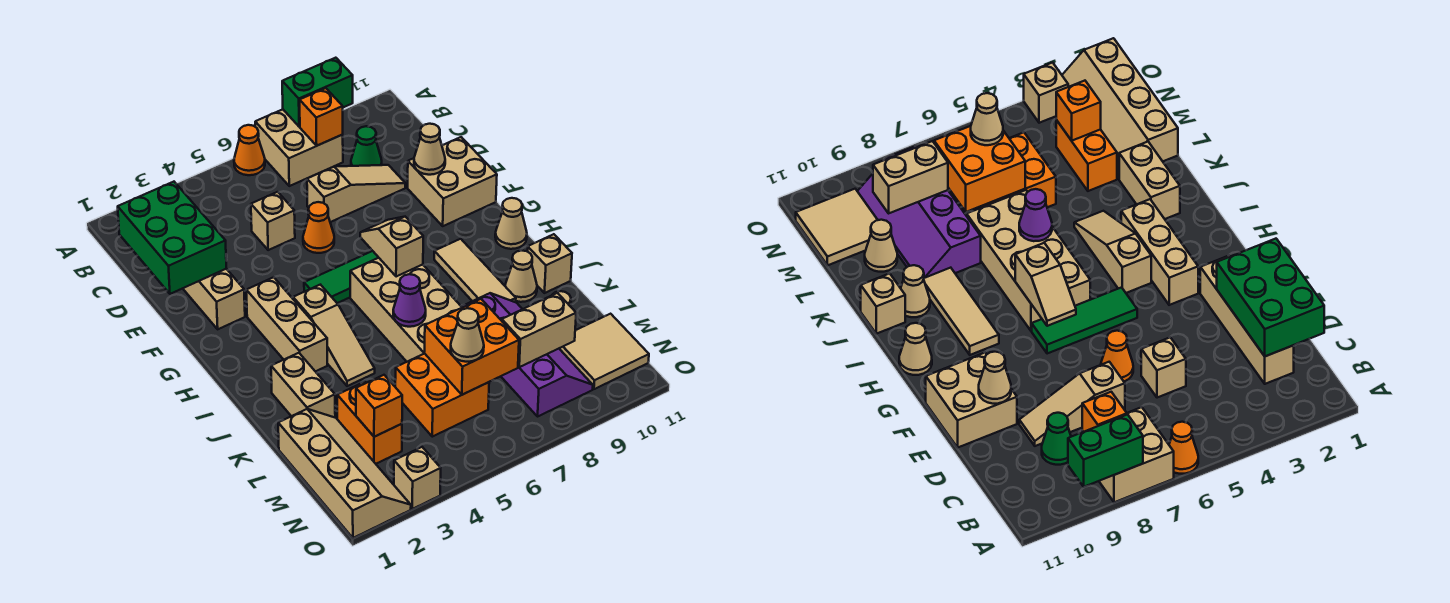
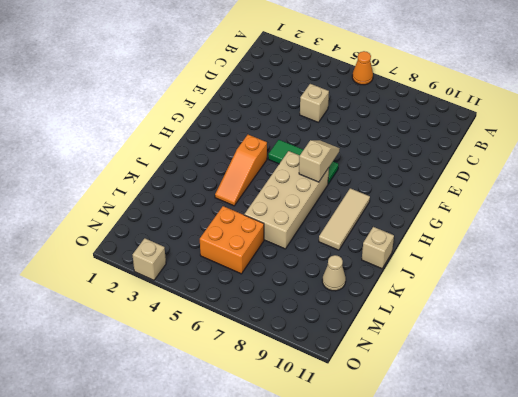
orange slope H4:J4 level 1 top H -> tan slope H4:J4 level 1 top H
none -> tan brick A7:B8 level 1
none -> tan brick C2:F2 level 1
none -> green cone C9 level 1
none -> tan slope D7:D9 level 1 top 7

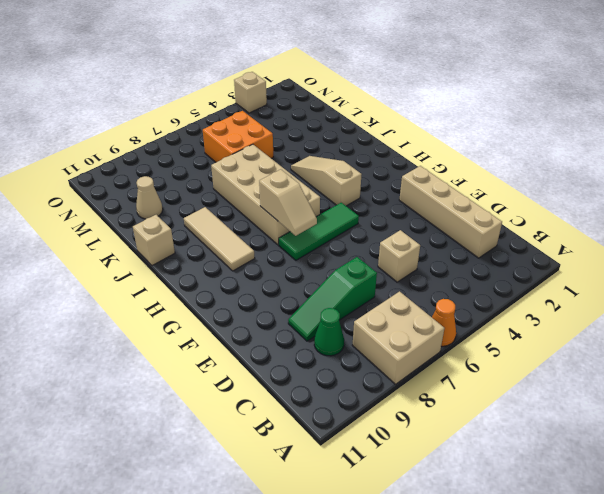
green slope D7:D9 level 1 top 7 -> tan slope D7:D9 level 1 top 7
none -> orange cone E6 level 1
none -> tan brick E10:F11 level 1
none -> tan brick G3:I3 level 1
none -> tan cone H11 level 1

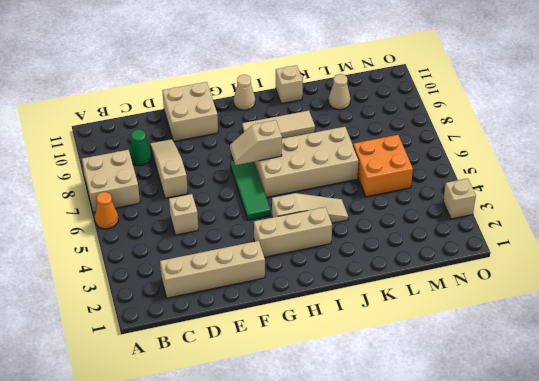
none -> orange cone E6 level 1
none -> tan brick J2:K2 level 1
none -> tan cone J10 level 1
none -> purple slope K8:N9 level 1 top 8

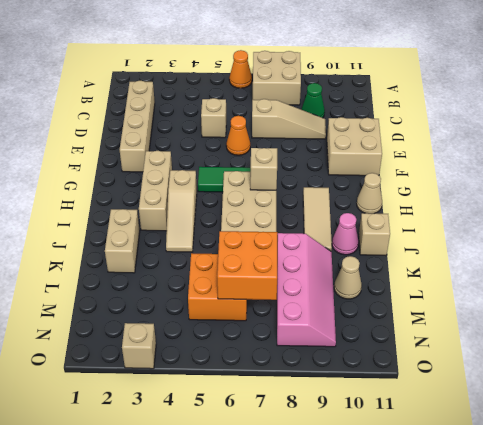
pink cone J10 level 1 -> tan cone J10 level 1
pink slope K8:N9 level 1 top 8 -> purple slope K8:N9 level 1 top 8
none -> tan slope L1:O2 level 1 top 1
none -> orange brick L3:M3 level 1
none -> tan tile M10:N11 level 1
none -> green brick A8:A9 level 2

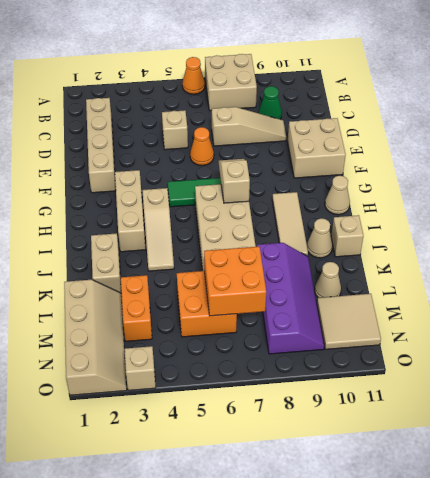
none -> green brick A8:A9 level 2
none -> orange brick B8 level 2
none -> green brick C1:E2 level 2
none -> tan cone E10 level 2

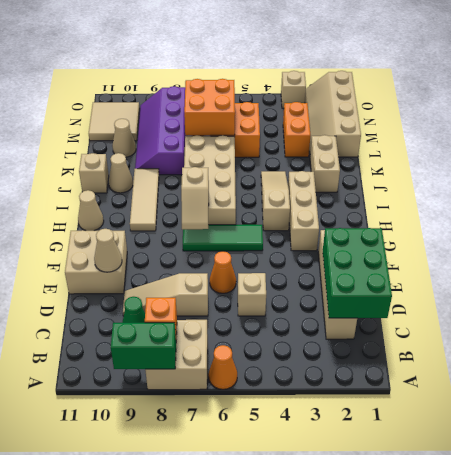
none -> purple cone J6 level 2
none -> orange brick M3 level 2
none -> tan brick M8:M9 level 2
none -> tan cone M6 level 3

